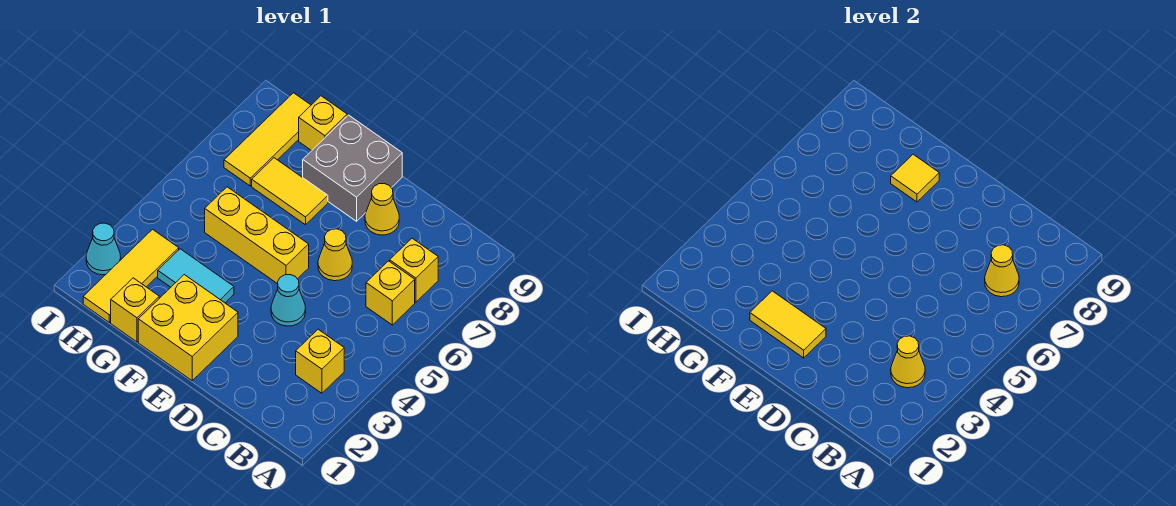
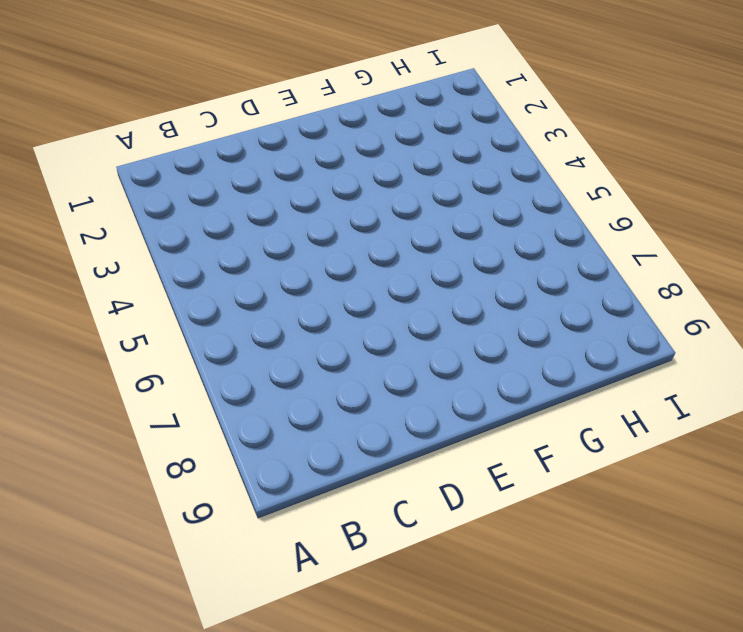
none -> yellow brick B3 level 1
none -> yellow brick B6 level 1
none -> yellow brick B7 level 1

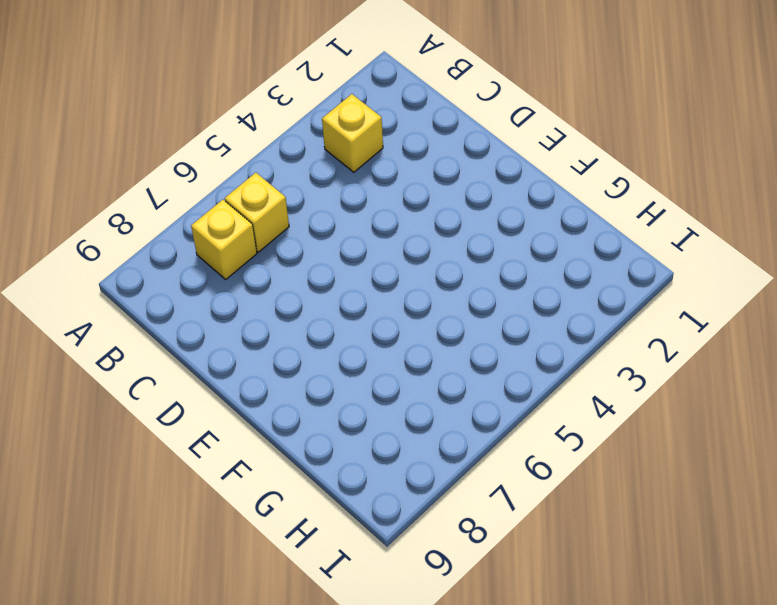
none -> cyan cone D4 level 1
none -> yellow cone D6 level 1
none -> yellow cone D8 level 1

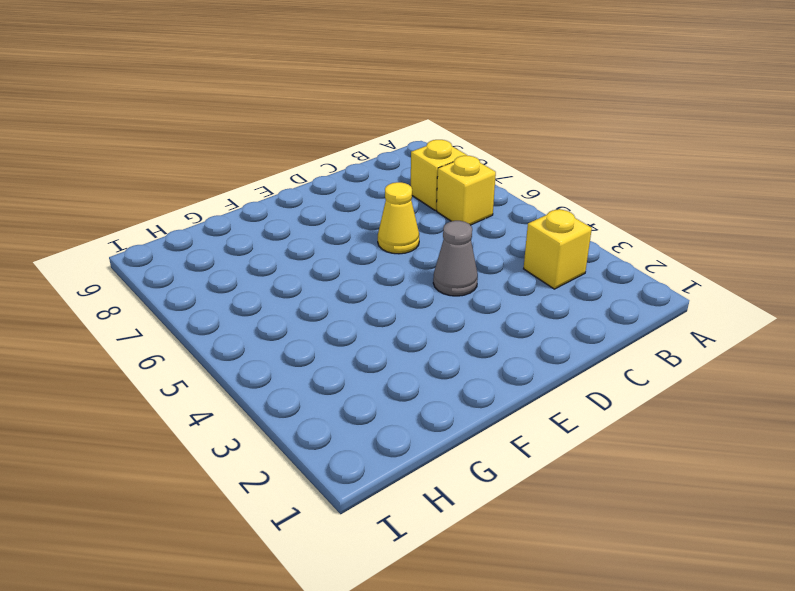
grey cone D4 level 1 -> cyan cone D4 level 1
none -> yellow cone D8 level 1
none -> yellow brick E1:F2 level 1
none -> yellow brick E5:G5 level 1

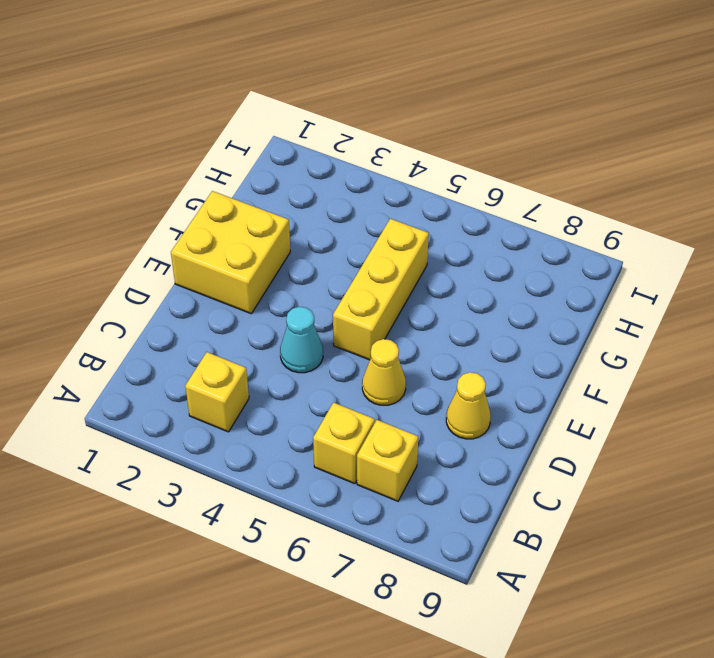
none -> grey brick E8:F9 level 1
none -> cyan tile F3:G3 level 1
none -> yellow tile F7:G7 level 1

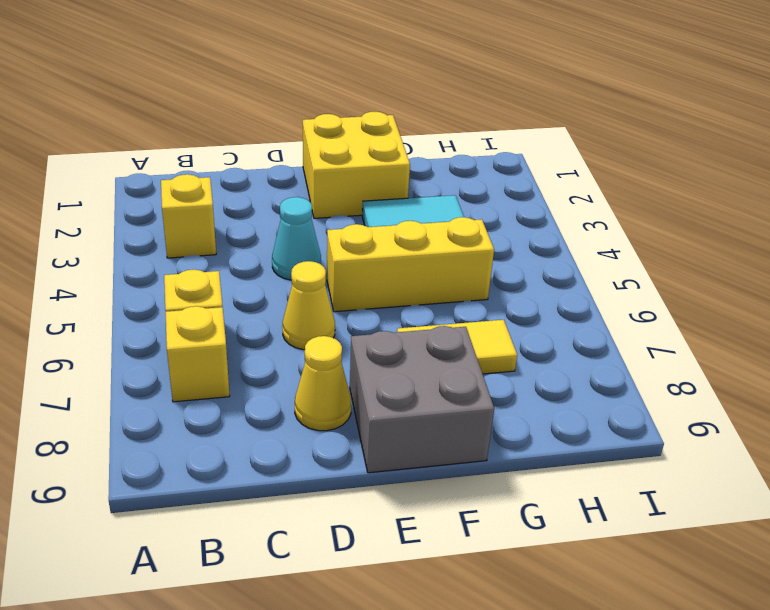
none -> yellow brick G1 level 1
none -> yellow brick G9 level 1
none -> yellow tile H1:H3 level 1

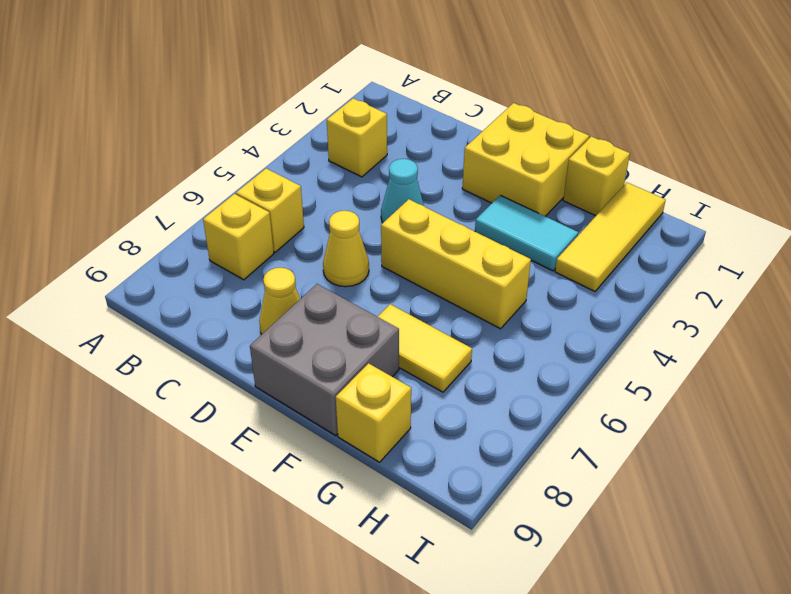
none -> yellow tile H7:H9 level 1
none -> cyan cone I2 level 1
none -> yellow cone B3 level 2

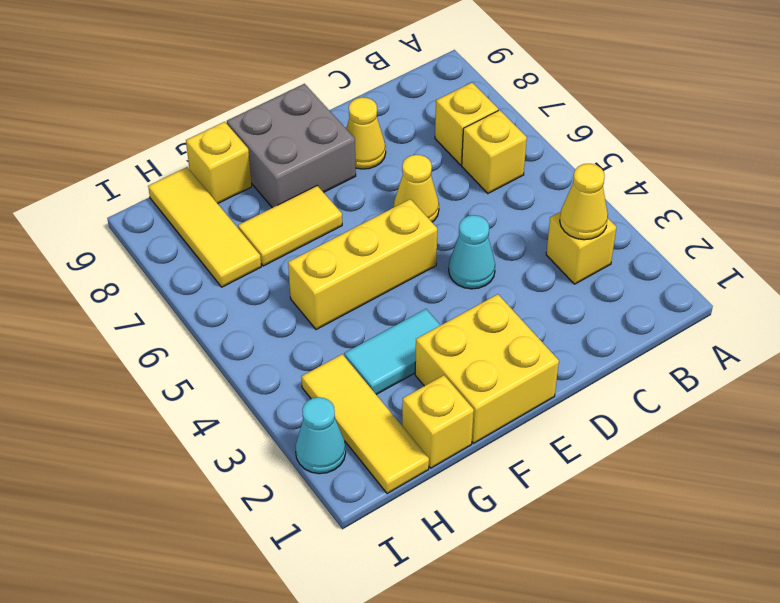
none -> yellow cone B7 level 2
none -> yellow tile E2:F2 level 2
none -> yellow tile F8 level 2

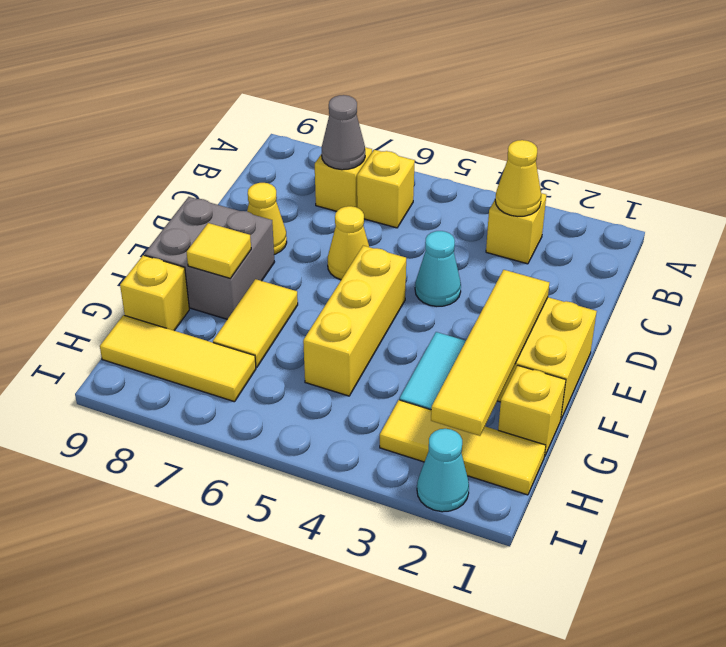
grey cone B7 level 2 -> yellow cone B7 level 2
yellow tile E2:H2 level 2 -> yellow tile E2:F2 level 2

